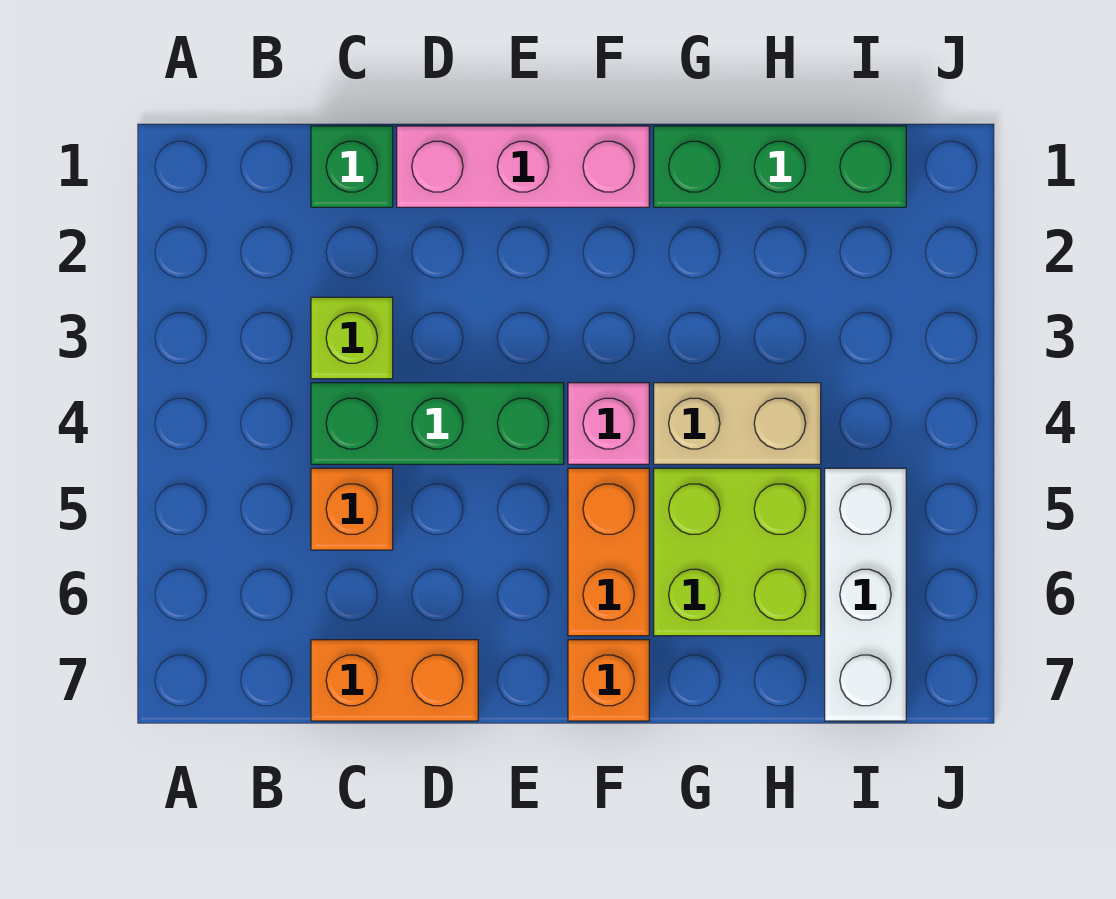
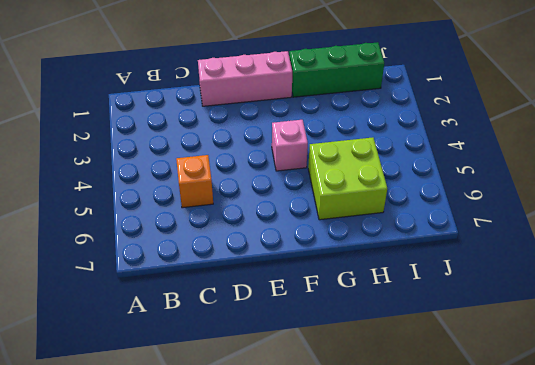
none -> green brick C1 level 1
none -> lime brick C3 level 1
none -> green brick C4:E4 level 1

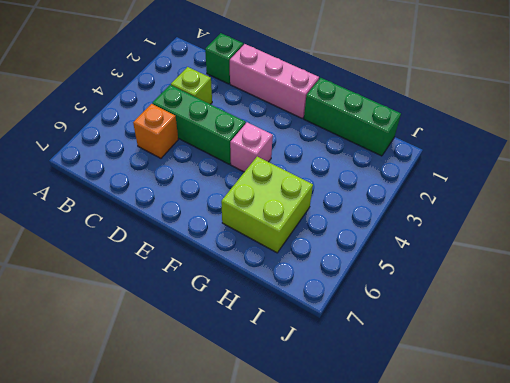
none -> orange brick C7:D7 level 1
none -> orange brick F5:F6 level 1
none -> orange brick F7 level 1

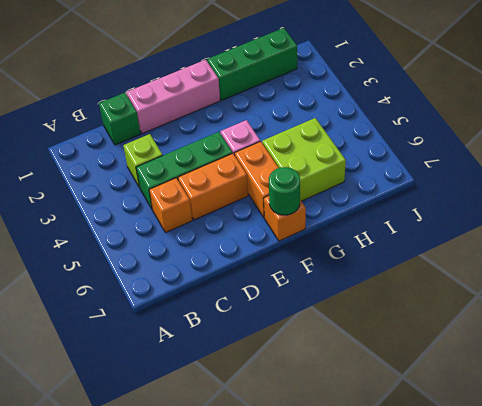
orange brick D5:E5 level 1 -> orange brick C7:D7 level 1
green round brick F7 level 2 -> none
none -> tan brick G4:H4 level 1
none -> white brick I5:I7 level 1

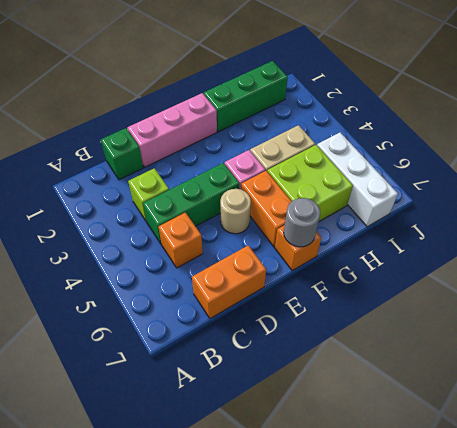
tan round brick E5 level 1 -> none
grey round brick F7 level 2 -> none

